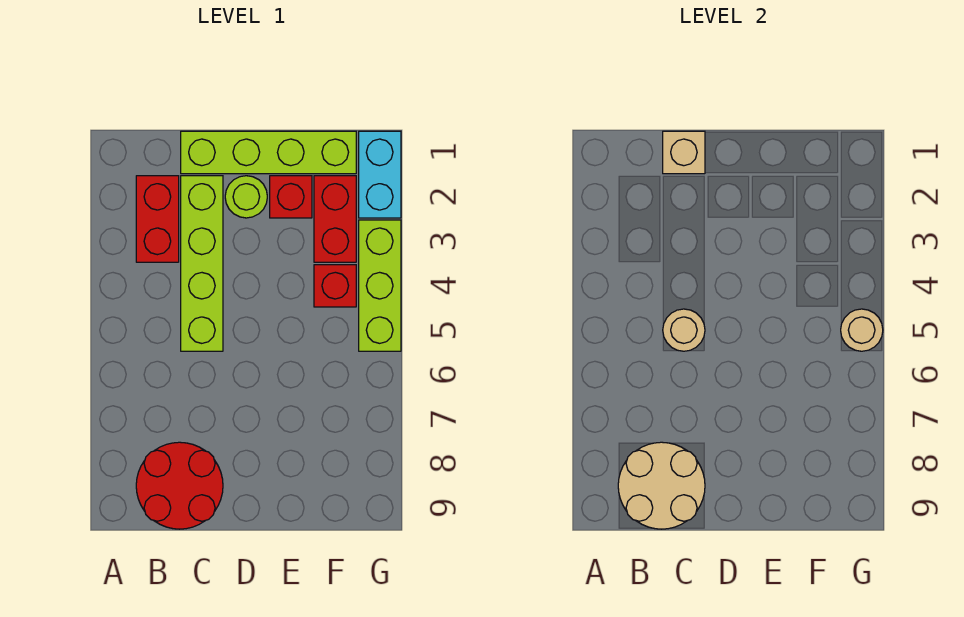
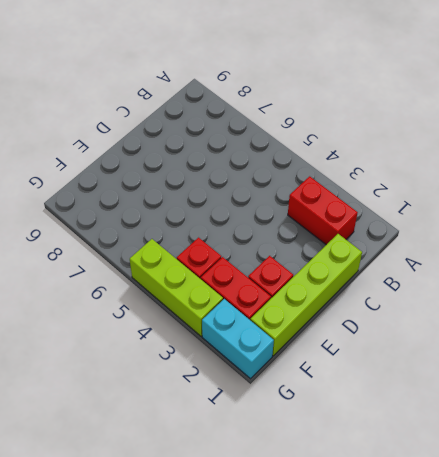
none -> red round brick B8:C9 level 1
none -> lime brick C2:C5 level 1
none -> lime round brick D2 level 1

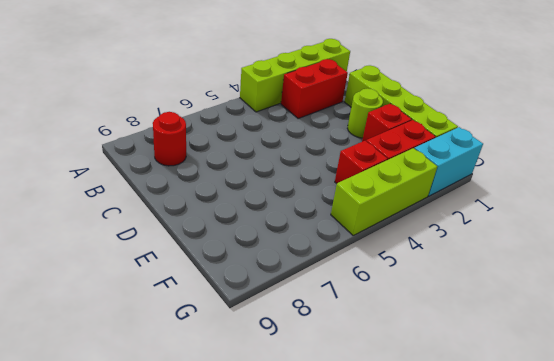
lime brick A1:A4 level 1 -> lime brick C2:C5 level 1
red round brick B8 level 1 -> red round brick B8:C9 level 1
none -> tan round brick B8:C9 level 2
none -> tan brick C1 level 2
none -> tan round brick C5 level 2

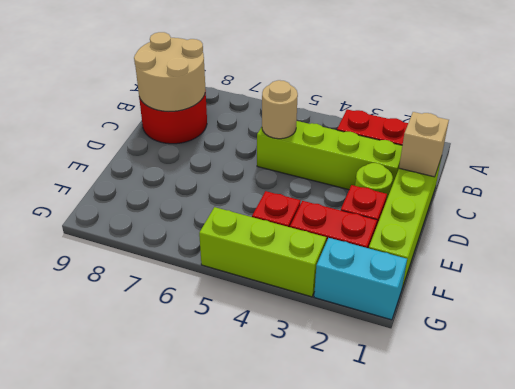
none -> tan round brick G5 level 2

